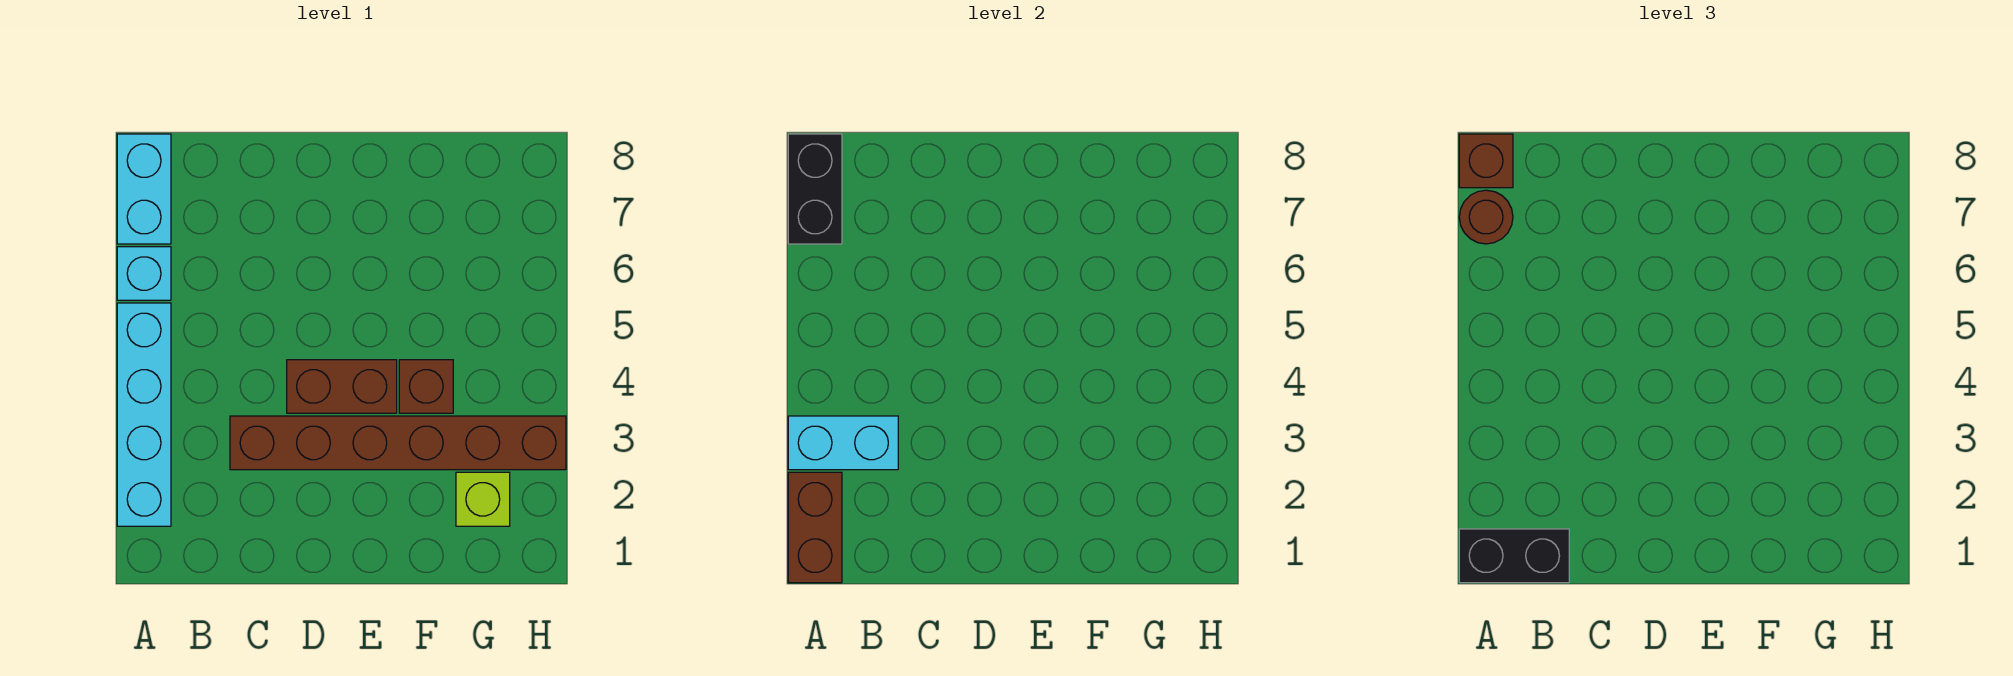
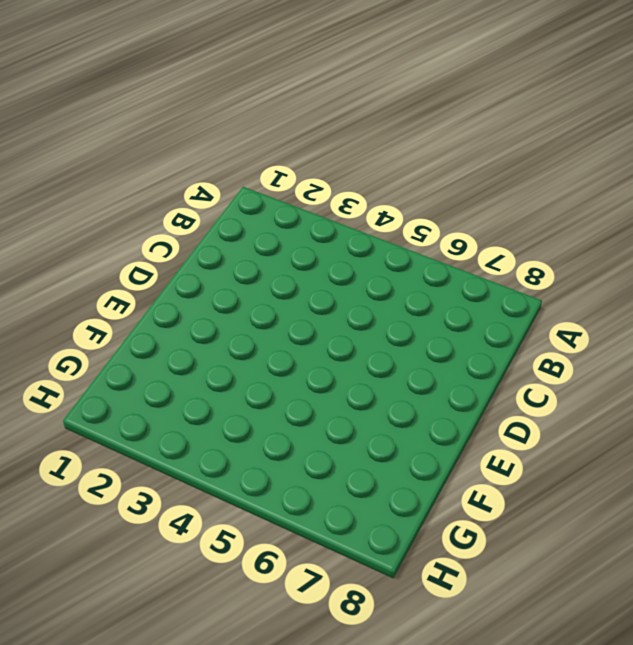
none -> cyan brick A2:A5 level 1
none -> cyan brick A6 level 1
none -> cyan brick A7:A8 level 1

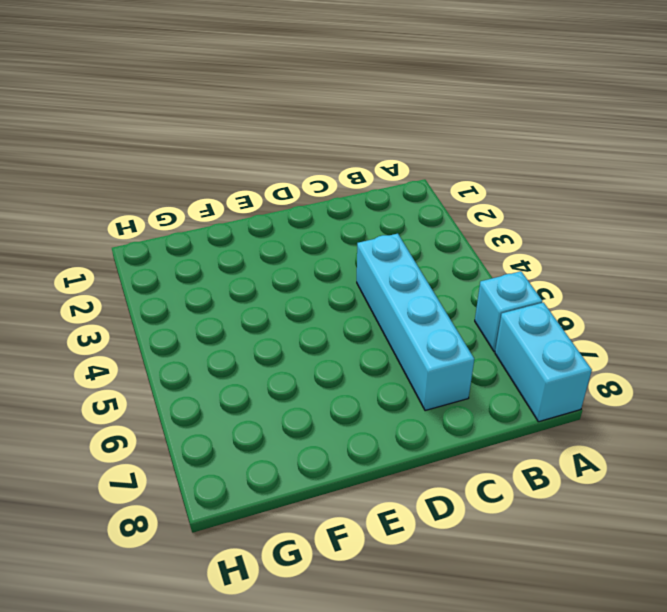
cyan brick C4:C7 level 1 -> cyan brick A2:A5 level 1
none -> brown brick C3:H3 level 1
none -> brown brick D4:E4 level 1
none -> brown brick F4 level 1

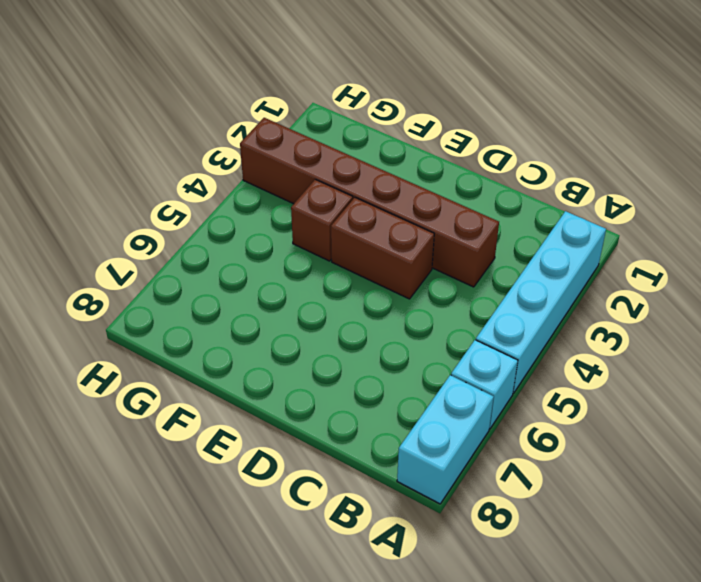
none -> lime brick G2 level 1
none -> brown brick A1:A2 level 2
none -> cyan brick A3:B3 level 2

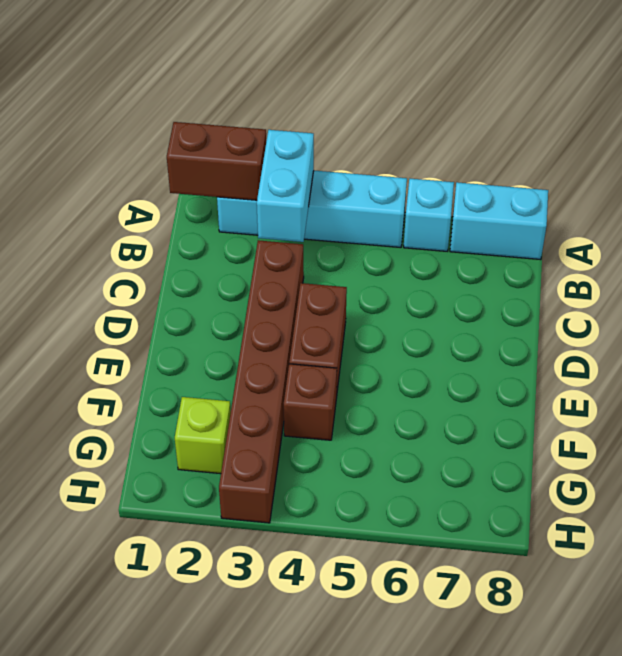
none -> black brick A7:A8 level 2
none -> black brick A1:B1 level 3
none -> brown round brick A7 level 3

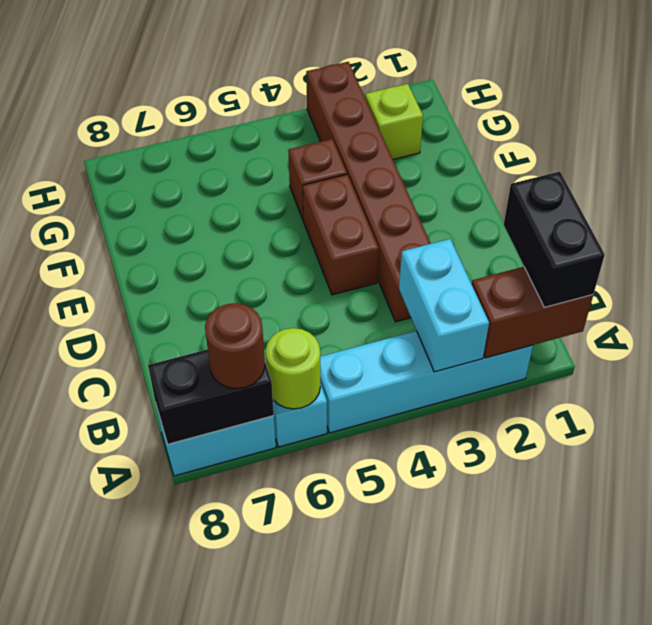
lime round brick A6 level 2 -> none
none -> brown brick A8 level 3

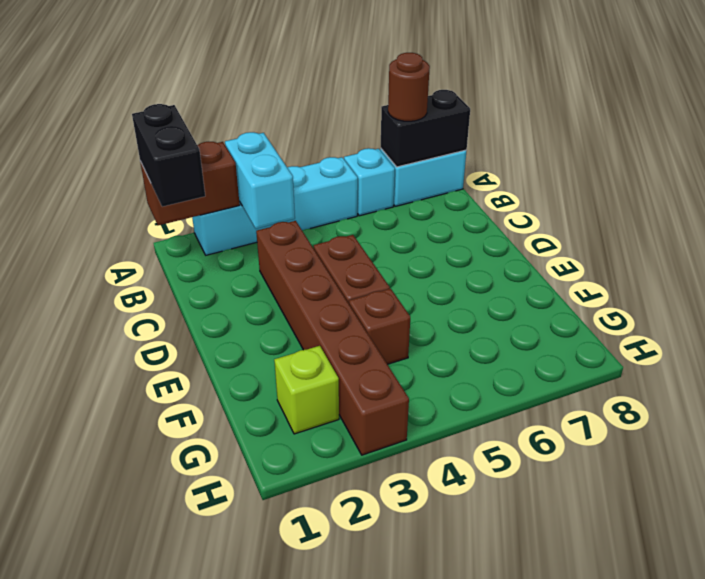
none -> brown brick A8 level 3

